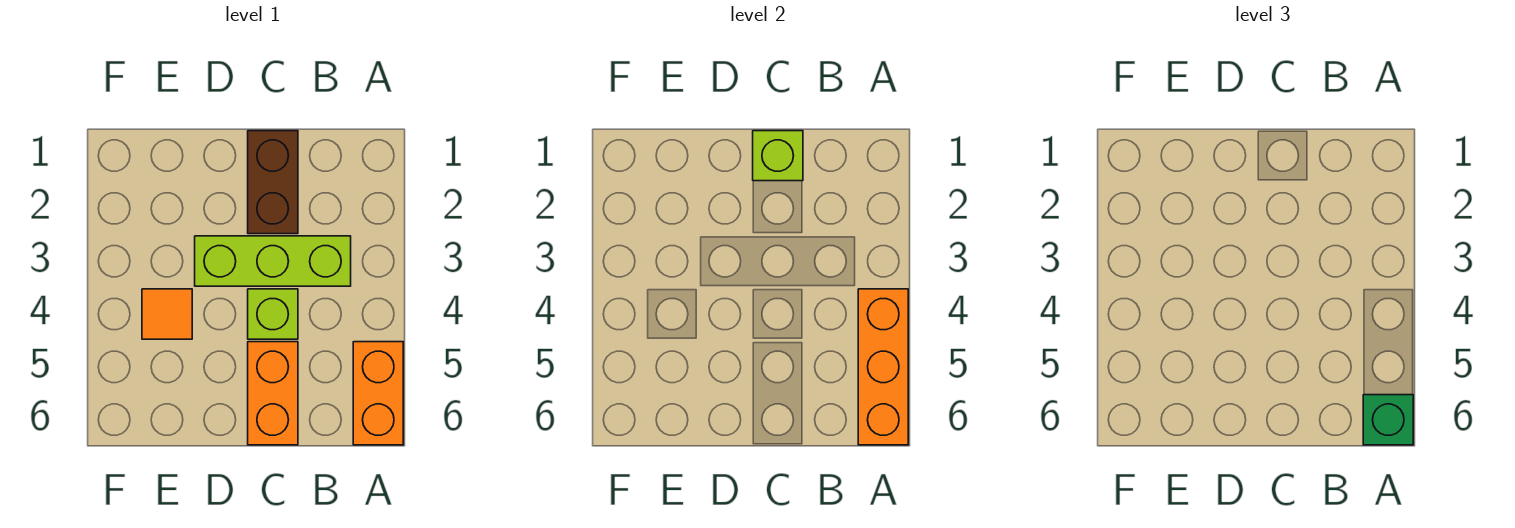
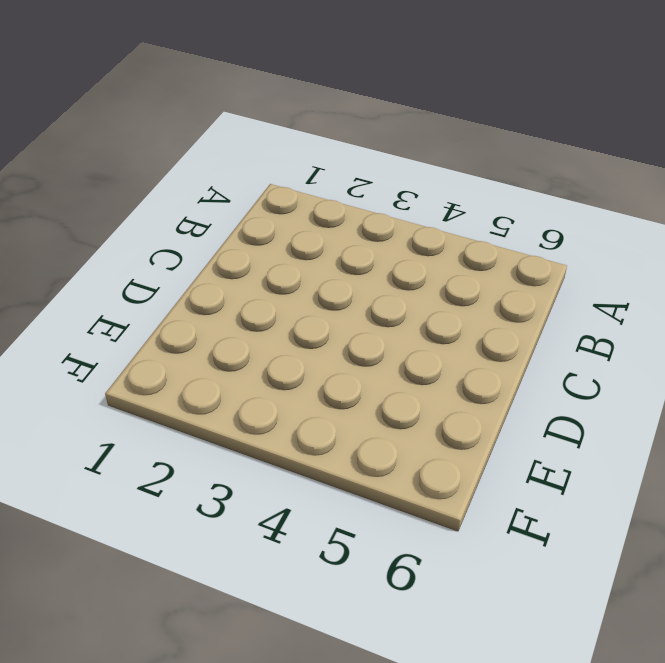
none -> orange brick A5:A6 level 1
none -> lime brick B3:D3 level 1

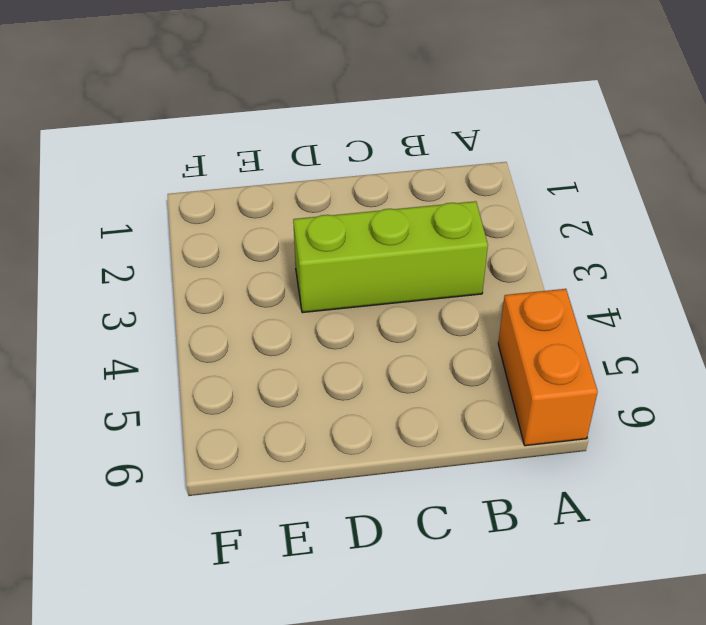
none -> brown brick C1:C2 level 1
none -> lime brick C4 level 1

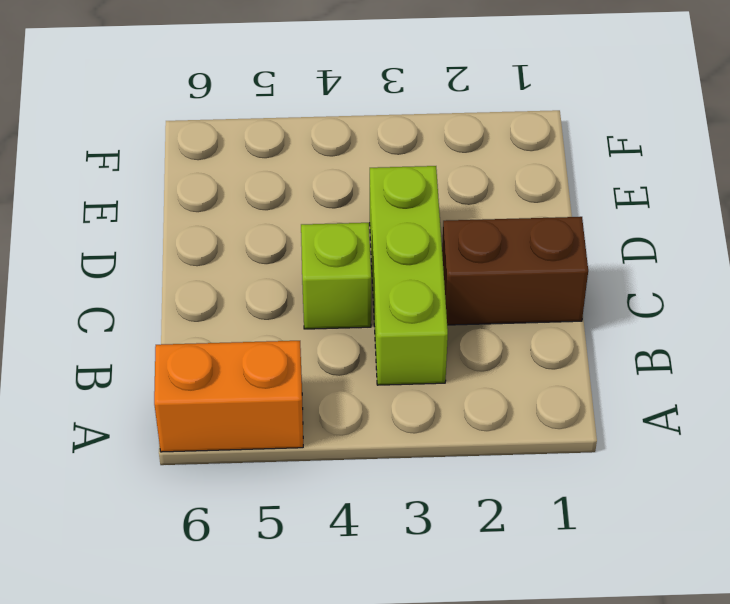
none -> orange brick C5:C6 level 1
none -> orange tile E4 level 1

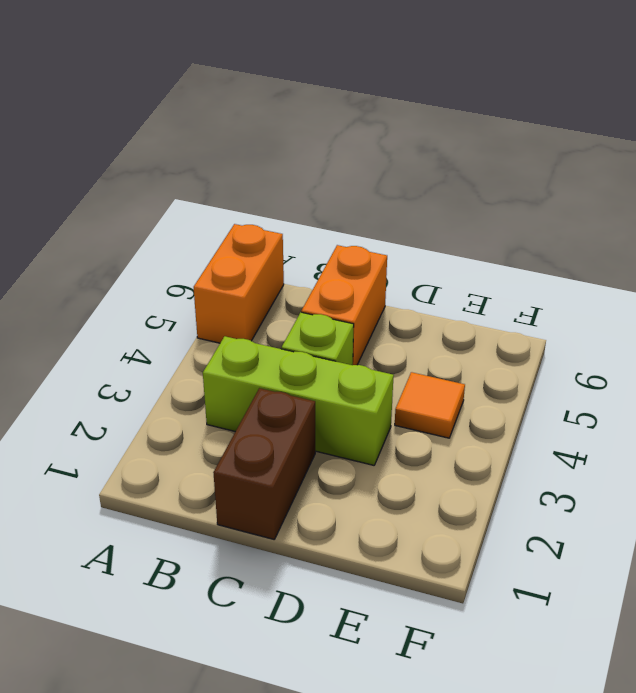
none -> orange brick A4:A6 level 2
none -> lime brick C1 level 2

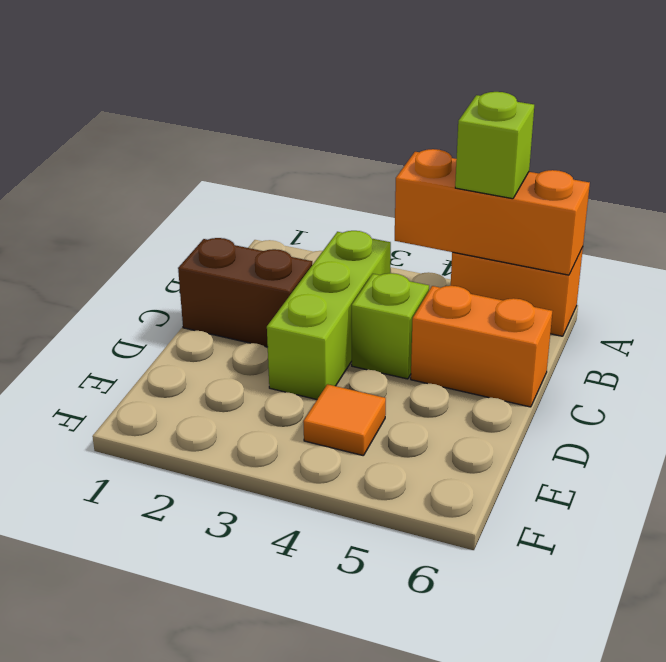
lime brick A5 level 3 -> lime brick C1 level 2
none -> green brick A6 level 3

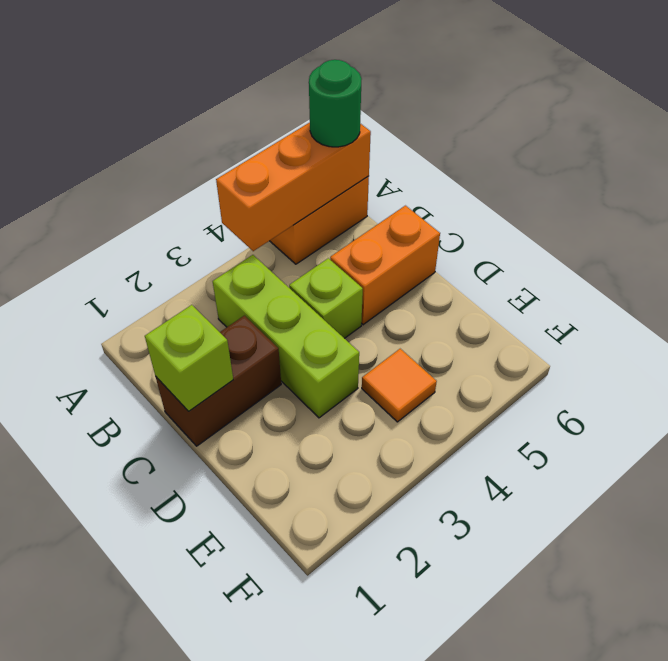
green round brick A6 level 3 -> green brick A6 level 3

